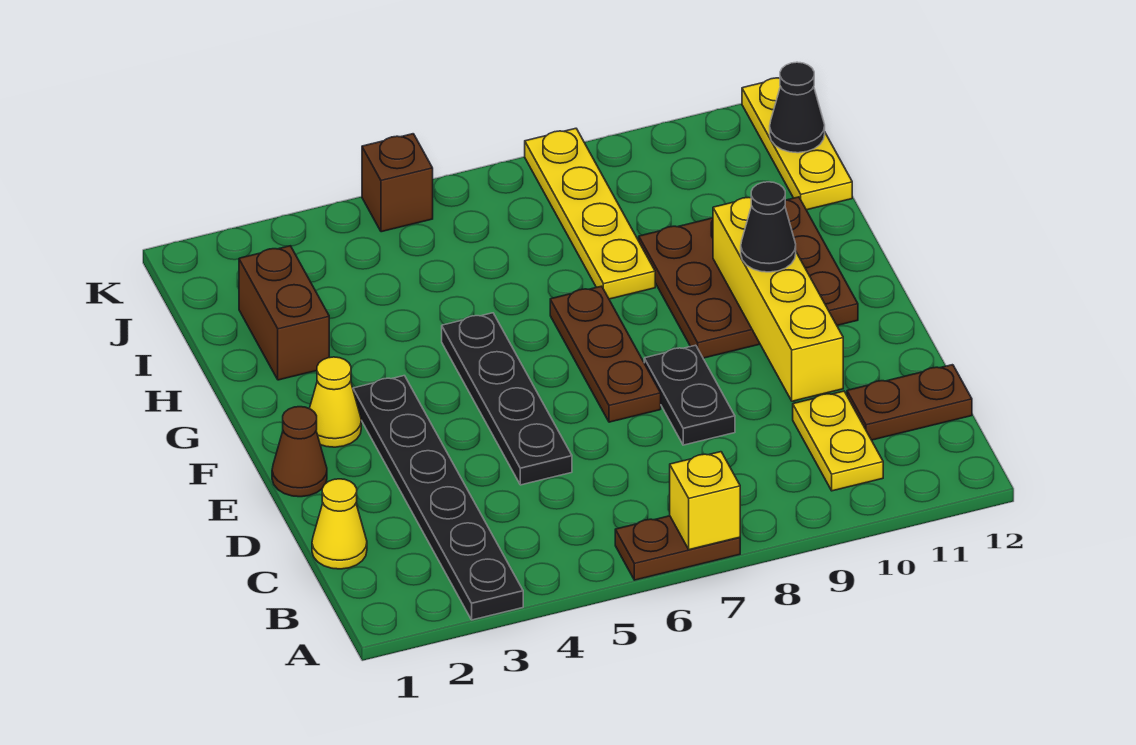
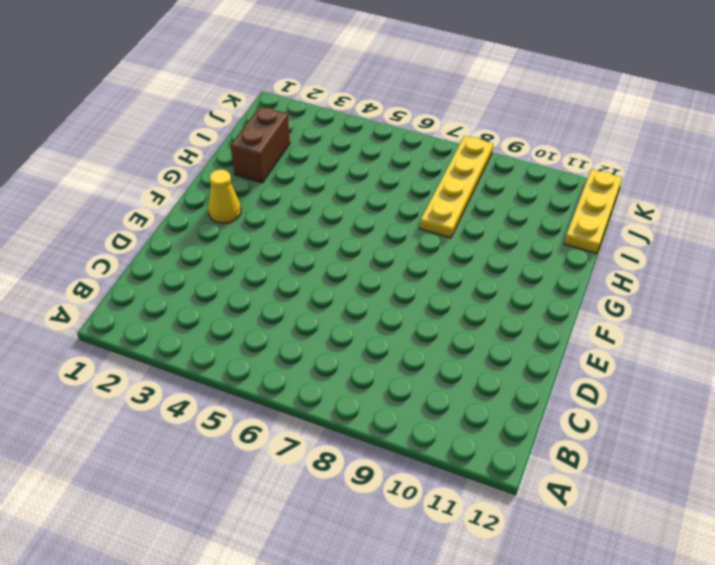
none -> black plate A3:F3 level 1
none -> brown plate A6:A7 level 1
none -> yellow plate B10:C10 level 1

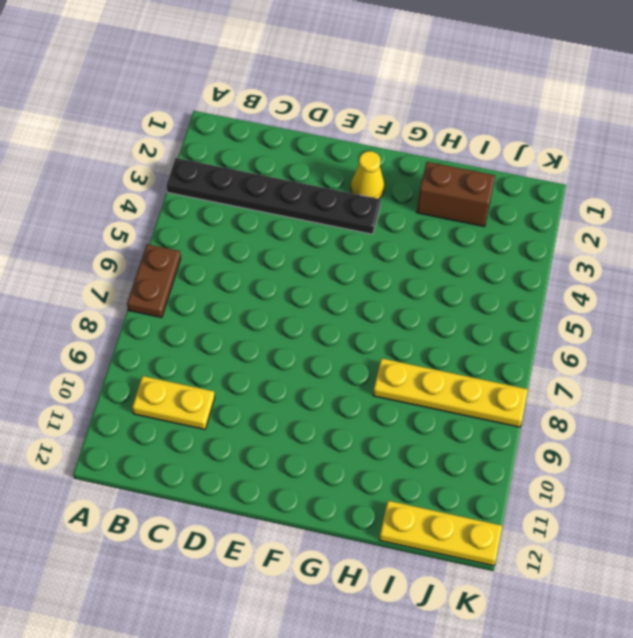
none -> yellow cone C1 level 1
none -> brown plate C11:C12 level 1
none -> black plate D5:G5 level 1

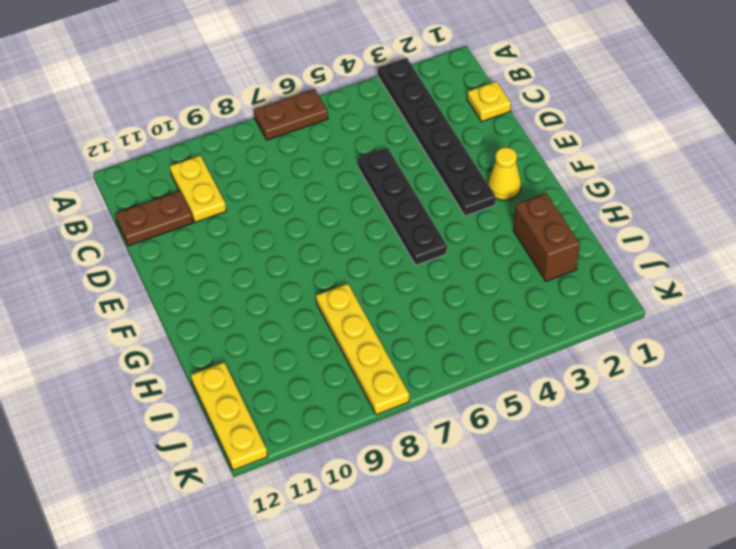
yellow plate C1 level 1 -> yellow cone C1 level 1
none -> black plate D8:E8 level 1
none -> brown cone E1 level 1
none -> brown plate E7:G7 level 1

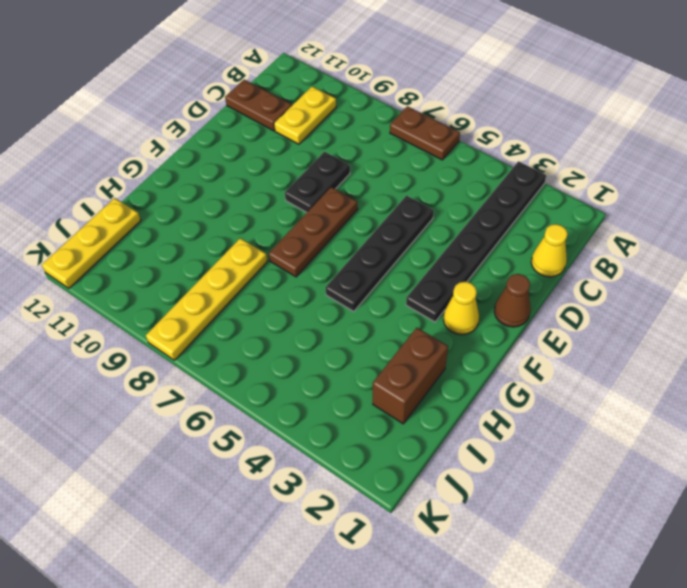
none -> brown plate F9:H11 level 1
none -> brown brick K5 level 1
none -> yellow brick A7 level 2

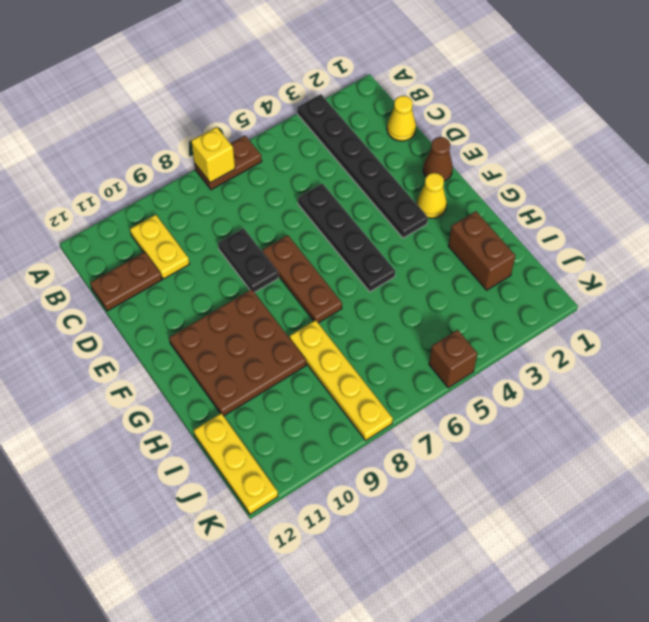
none -> yellow brick D10:G10 level 2
none -> black cone J12 level 2
none -> black cone F10 level 3

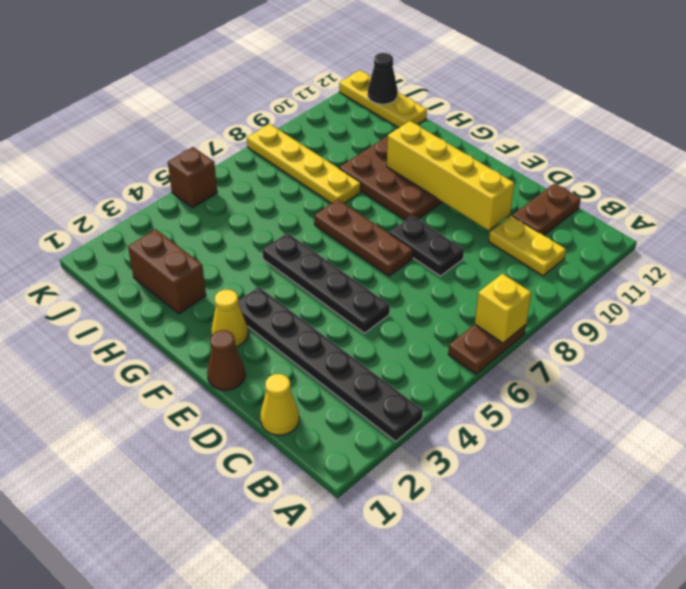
none -> black cone F10 level 3

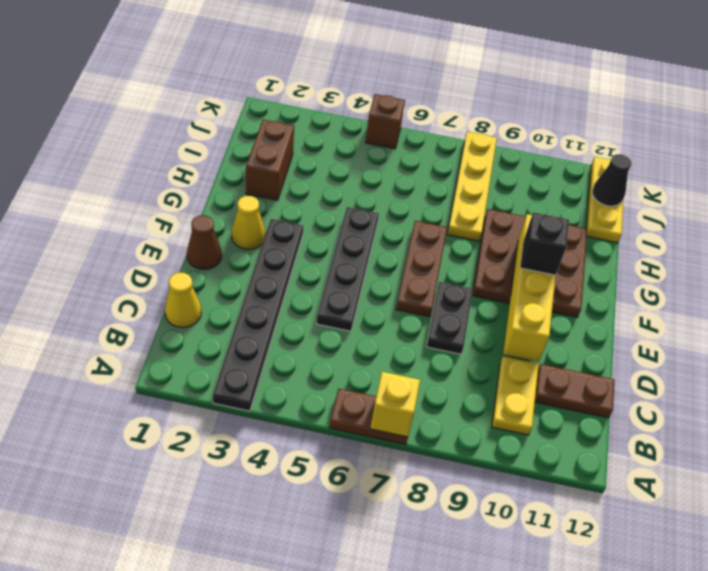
black brick F10 level 3 -> black cone F10 level 3

